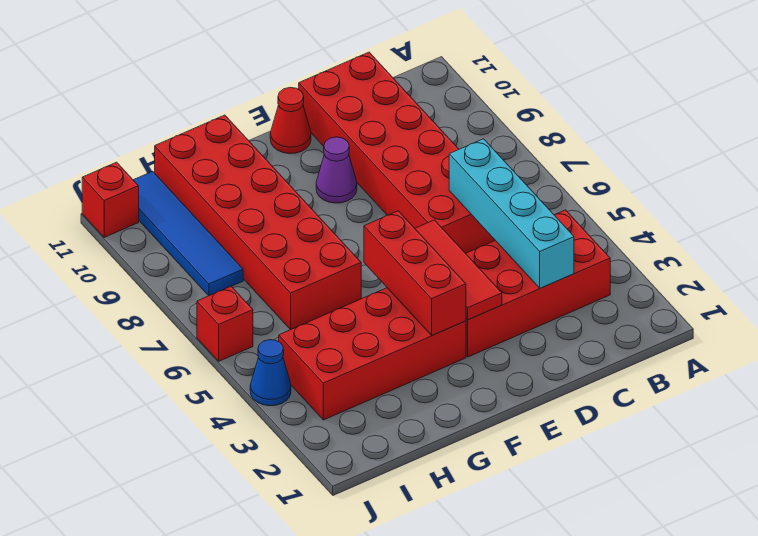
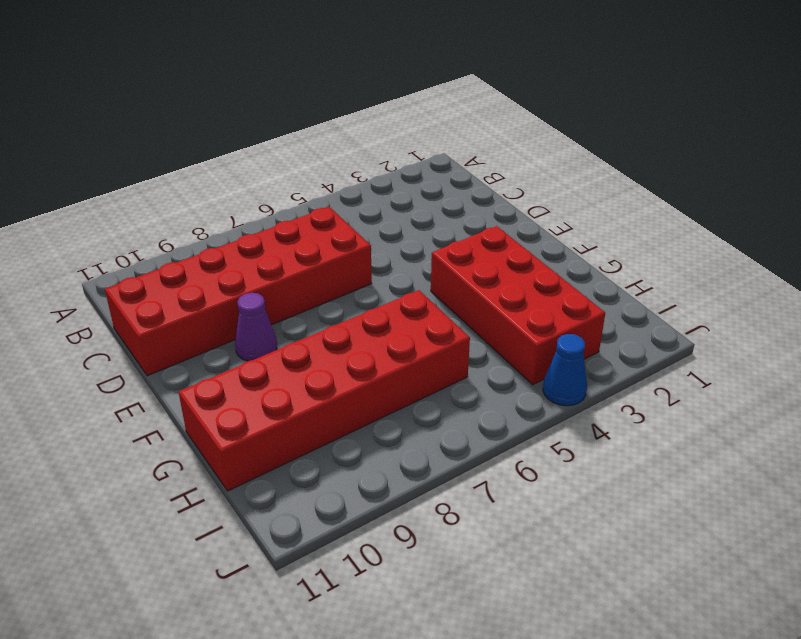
none -> red brick B3:E4 level 1
none -> red cone E11 level 1
none -> blue tile I8:I11 level 1

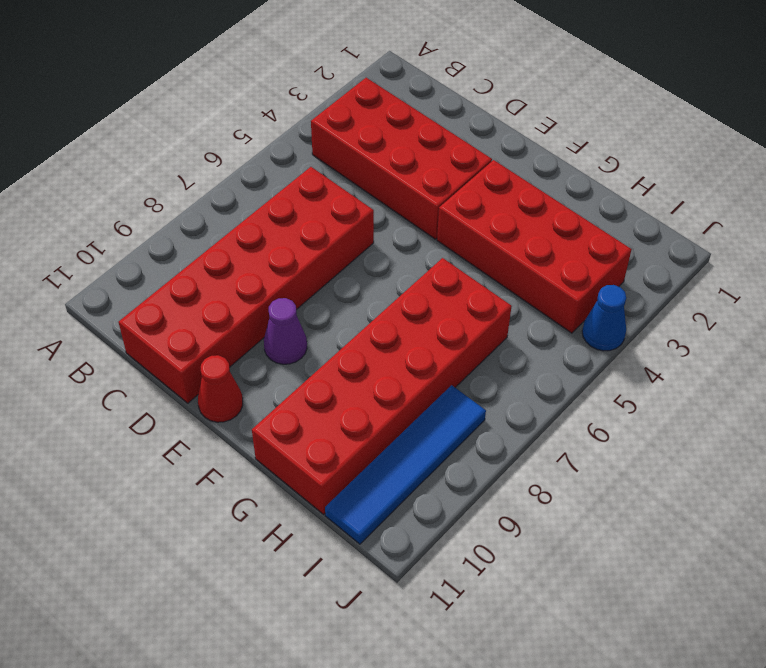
none -> red brick J6 level 1
none -> red brick J11 level 1
none -> cyan brick C3:C6 level 2

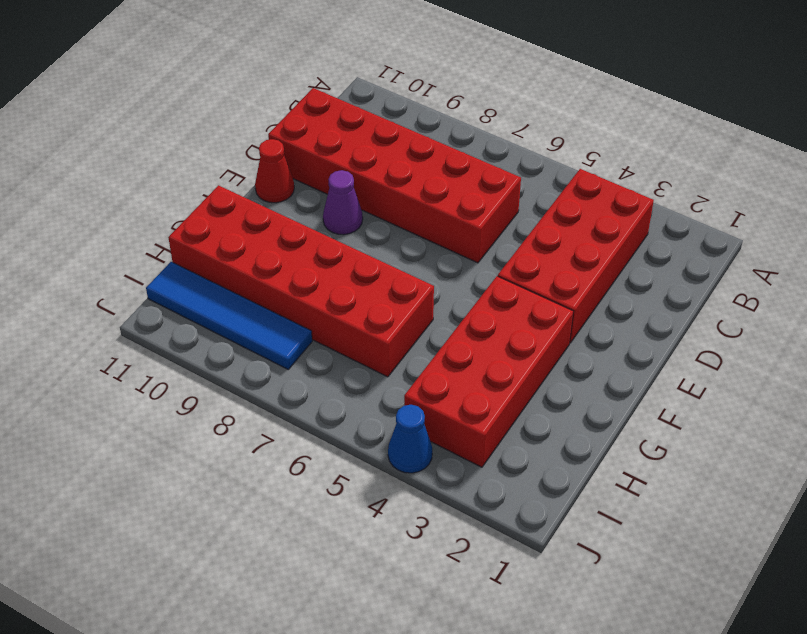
none -> red brick J6 level 1
none -> red brick J11 level 1
none -> cyan brick C3:C6 level 2

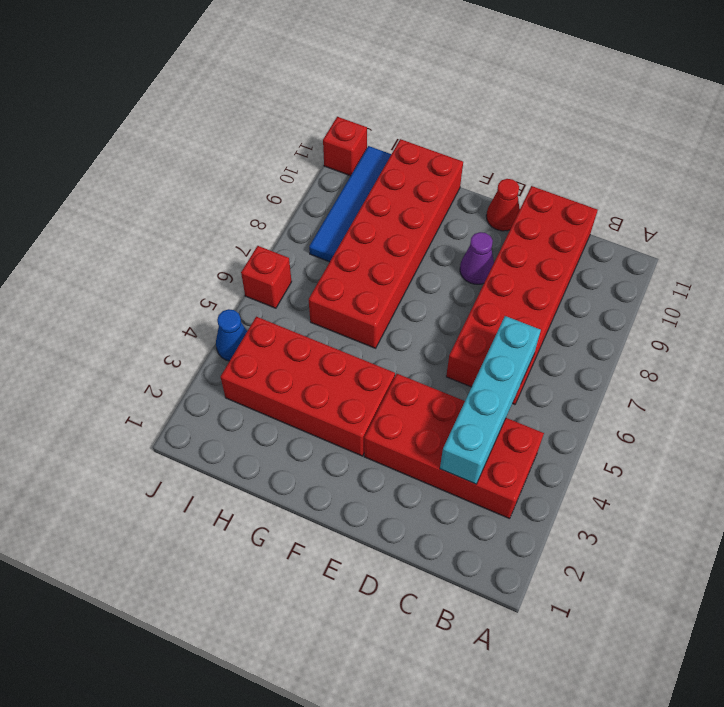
none -> red tile E3:E5 level 2
none -> red brick F3:F5 level 2

